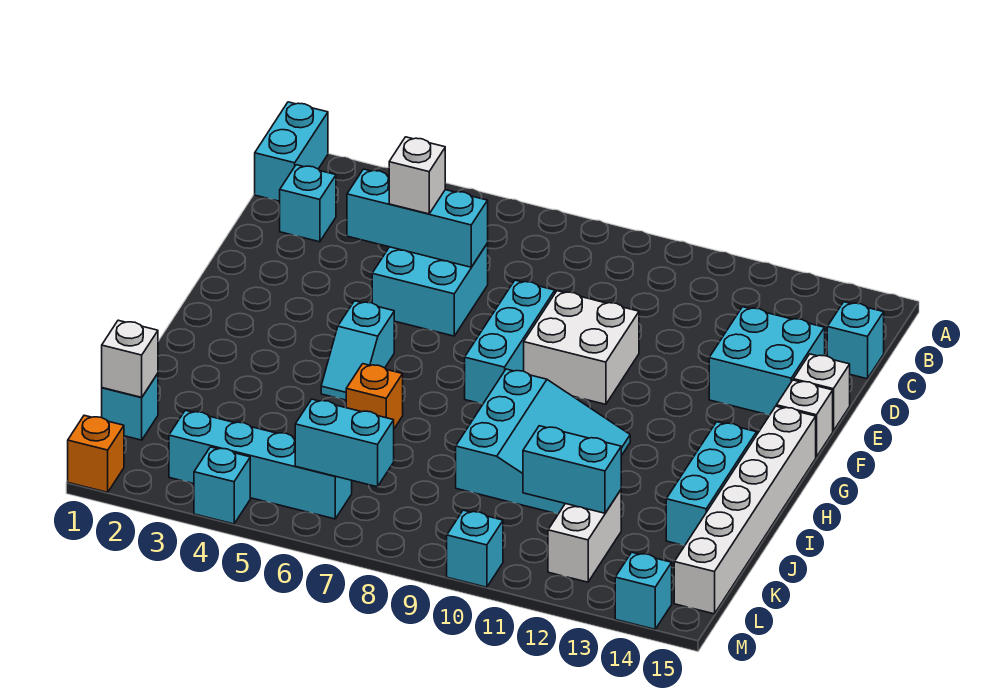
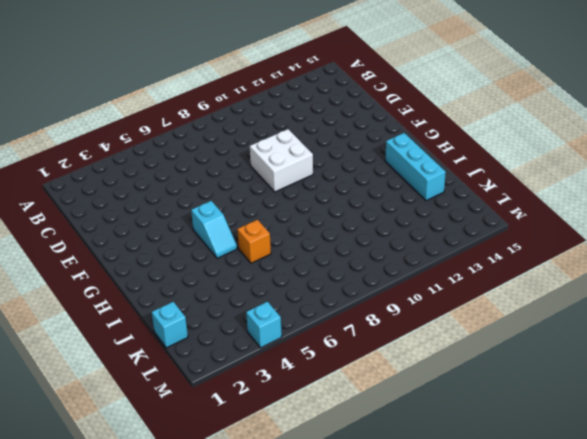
none -> cyan brick A1:B1 level 1
none -> cyan brick C2 level 1
none -> cyan brick C15 level 1

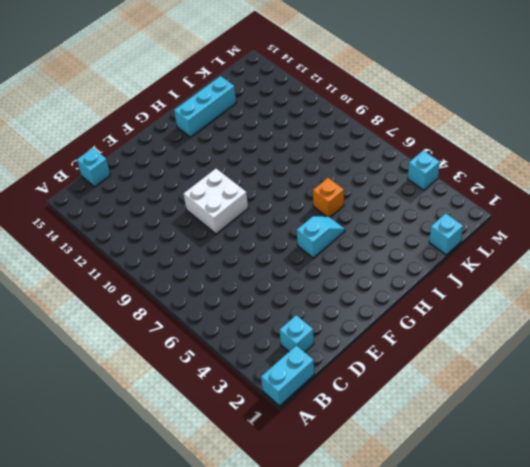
none -> cyan brick D5:E6 level 1
none -> cyan brick D13:E14 level 1
none -> cyan brick E8:G8 level 1

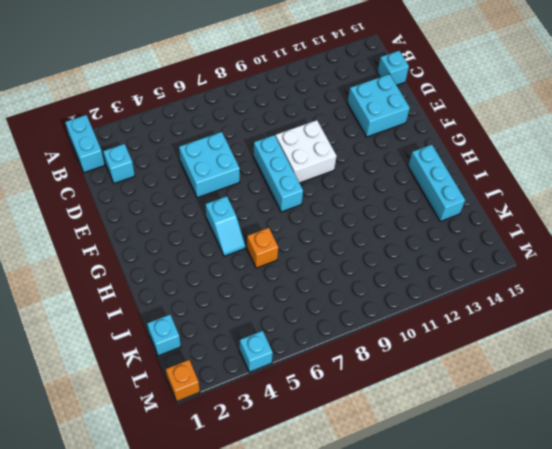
none -> white brick E15 level 1
none -> white brick F15 level 1
none -> white brick G15:L15 level 1

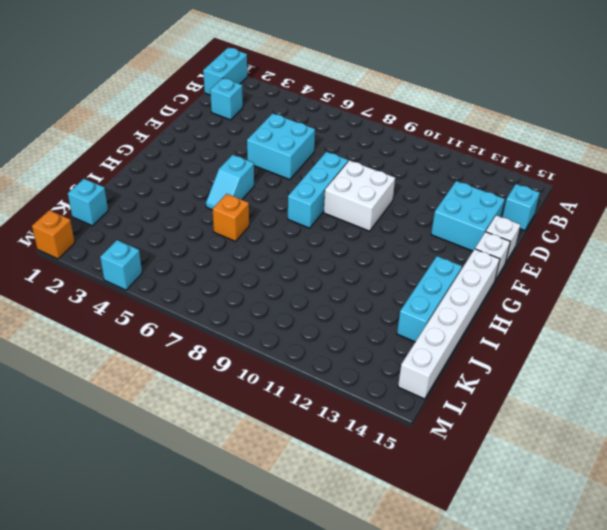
none -> cyan slope H9:J11 level 1 top 9
none -> white brick K12:L12 level 1
none -> cyan brick L3:L6 level 1

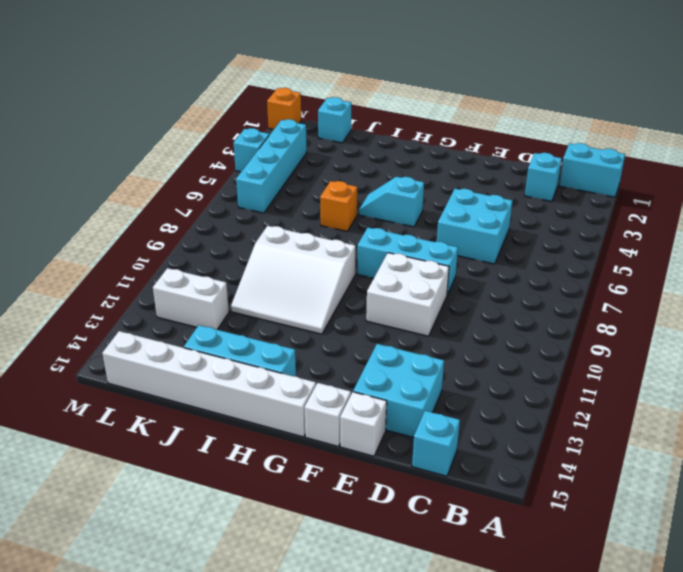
white slope H9:J11 level 1 top 9 -> cyan slope H9:J11 level 1 top 9
none -> cyan brick M10 level 1
none -> cyan brick M14 level 1
none -> cyan brick D4:D6 level 2

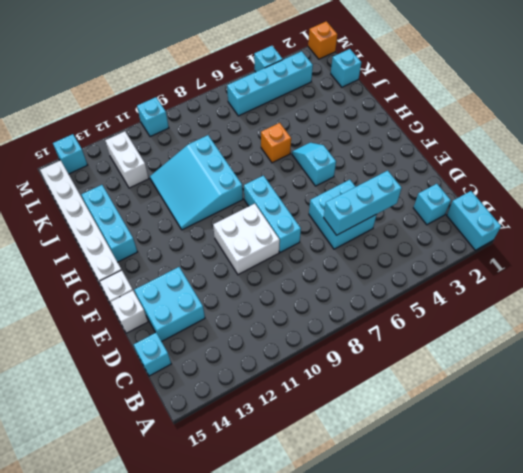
none -> white brick K1 level 2
none -> cyan brick K11:K12 level 2
none -> cyan brick L6:L7 level 2

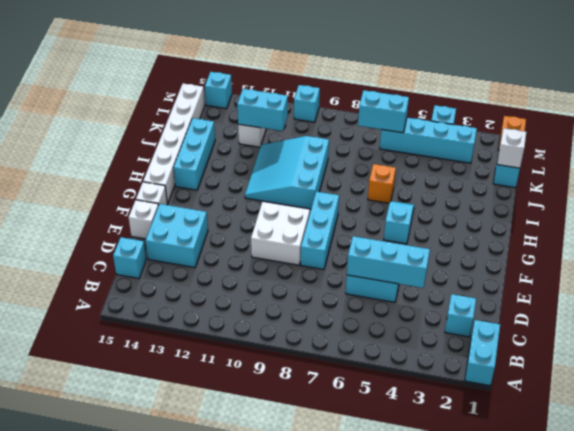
none -> white brick D5 level 3

